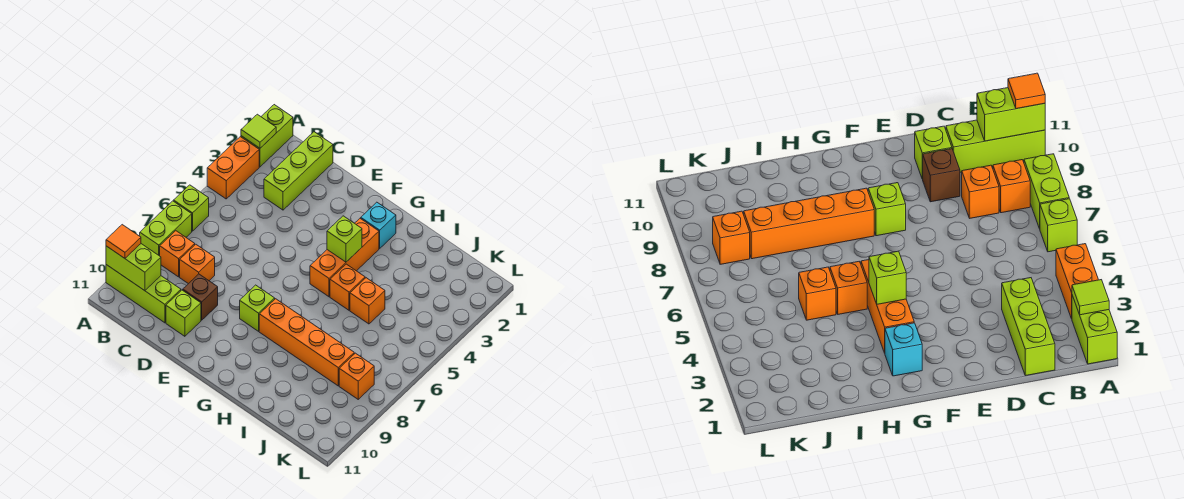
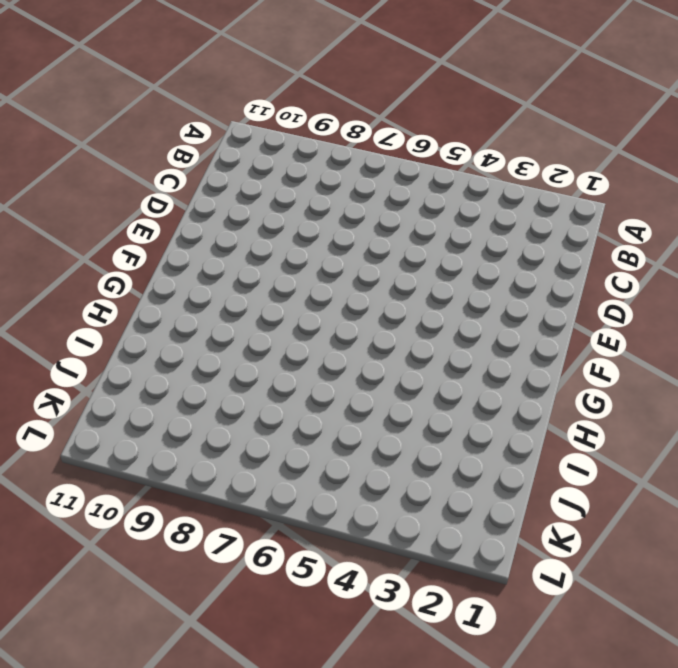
none -> lime brick A1:A2 level 1
none -> orange brick A3:A4 level 1
none -> lime brick A6 level 1

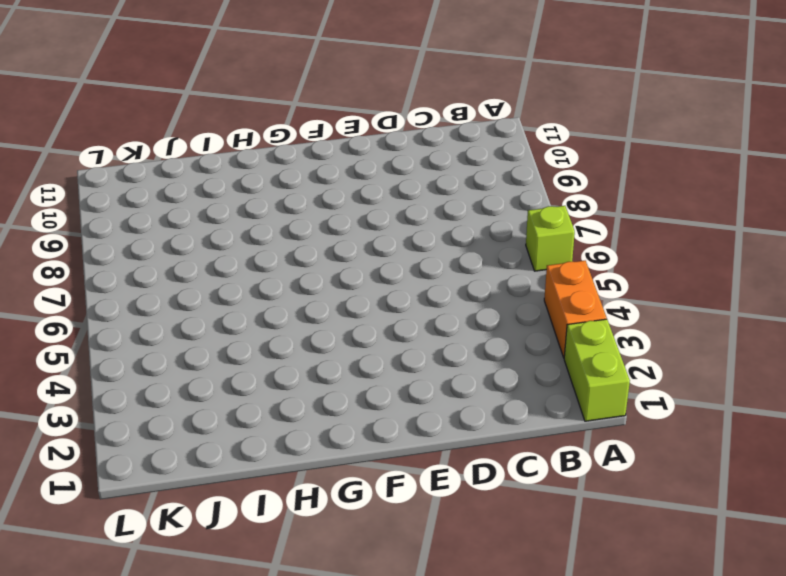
none -> lime brick A7:A8 level 1
none -> lime brick A10:C10 level 1
none -> orange brick B8 level 1

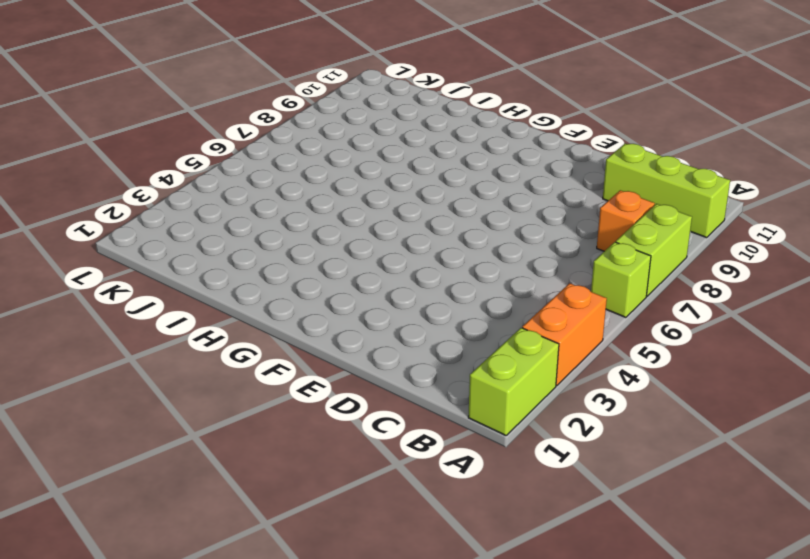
none -> lime brick C1:C3 level 1
none -> orange brick C8 level 1
none -> brown brick D9 level 1

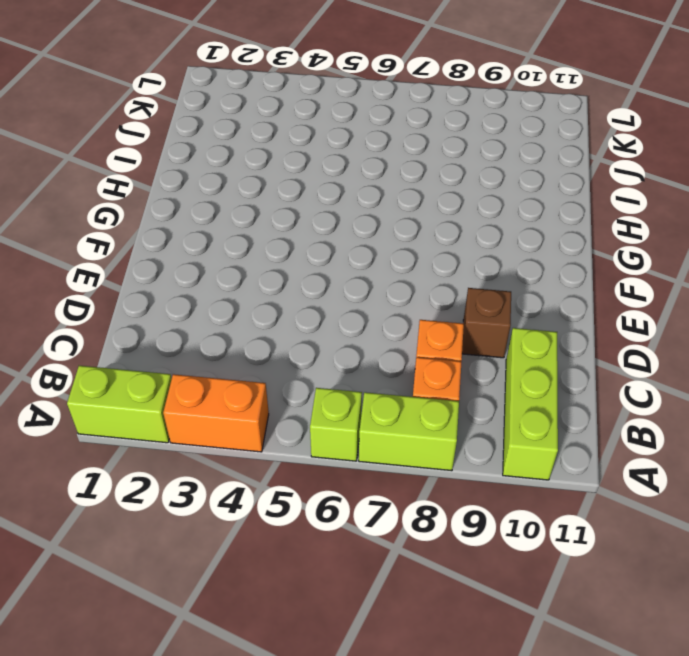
none -> lime brick C1:C3 level 1
none -> lime brick D10 level 1
none -> lime brick F8 level 1

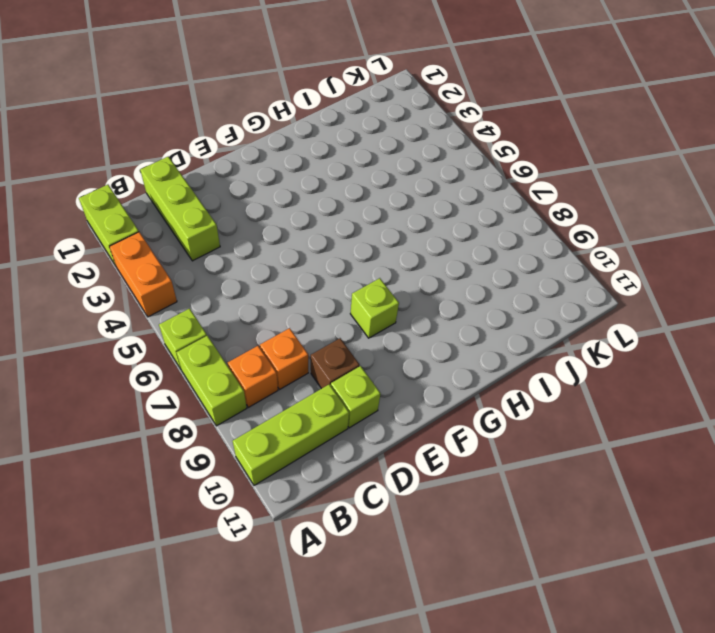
none -> cyan brick G2 level 1
none -> orange brick G3:G5 level 1
none -> orange brick G8:J8 level 1

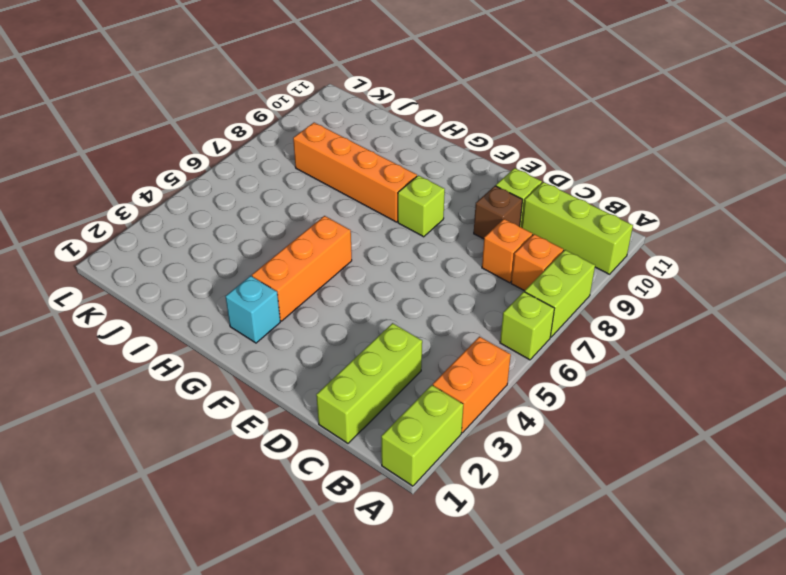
none -> orange brick H5 level 1
none -> orange brick I5 level 1
none -> orange brick K8 level 1

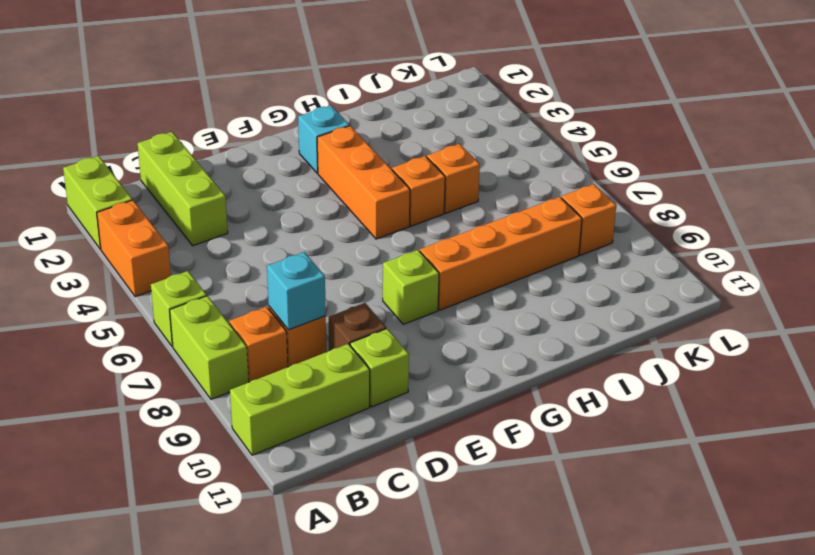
cyan brick C8 level 2 -> none
none -> lime tile A2 level 2
none -> lime brick A10:B10 level 2
none -> lime brick G4 level 2

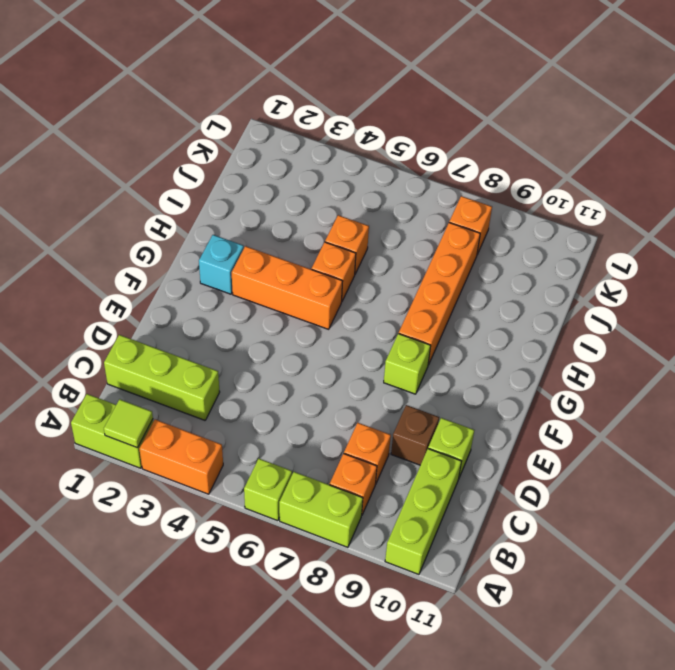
none -> lime brick A10:B10 level 2
none -> lime brick G4 level 2
none -> orange tile A10 level 3

